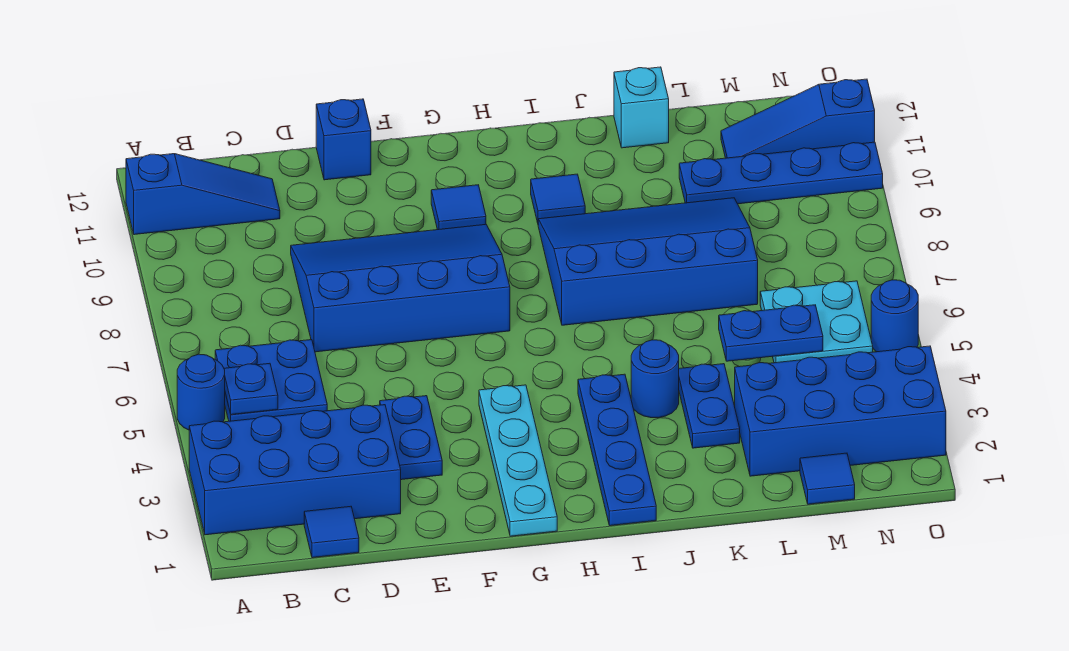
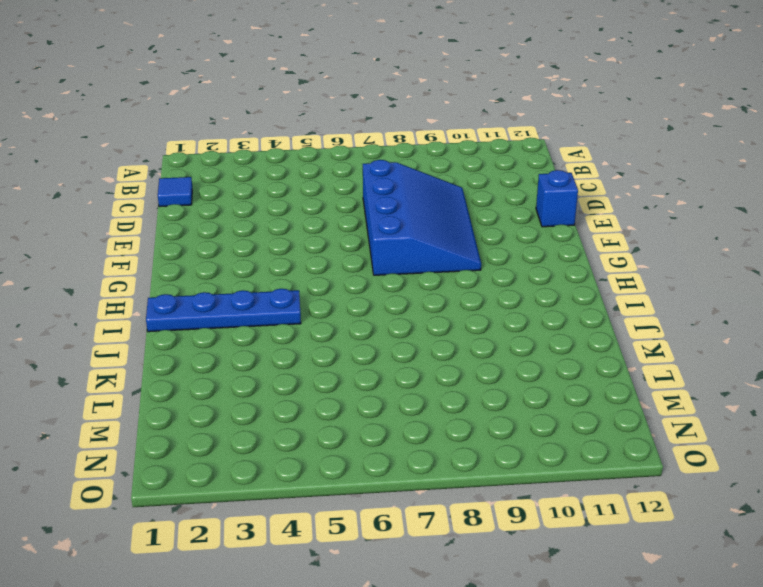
none -> blue brick A2:D3 level 1
none -> blue round brick A5 level 1
none -> blue slope A11:C11 level 1 top A

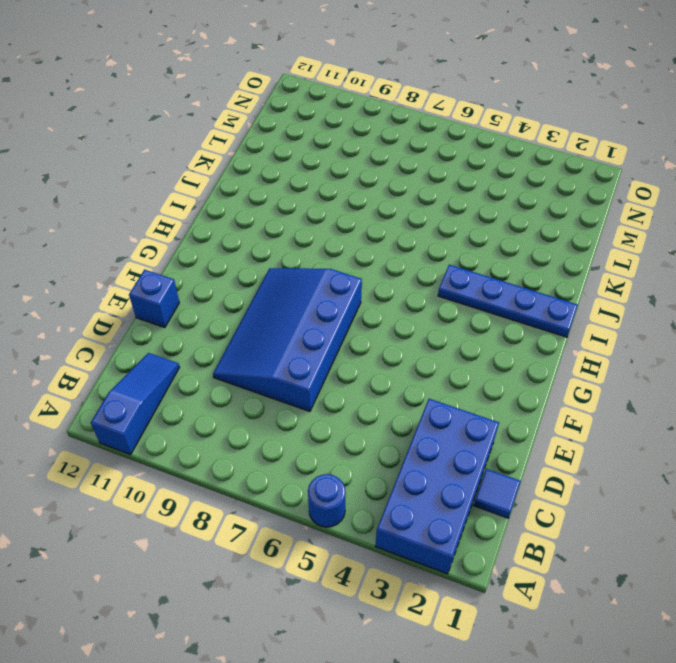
none -> blue plate B5:C6 level 1
none -> blue plate E3:E4 level 1
none -> cyan plate G1:G4 level 1

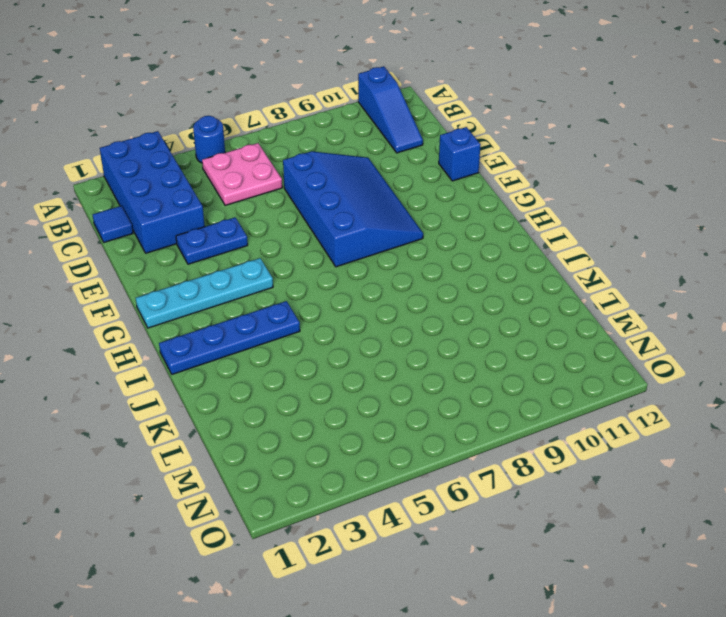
pink plate B5:C6 level 1 -> blue plate B5:C6 level 1
none -> blue tile G10 level 1
none -> blue slope I7:L9 level 1 top 7
none -> blue tile I10 level 1

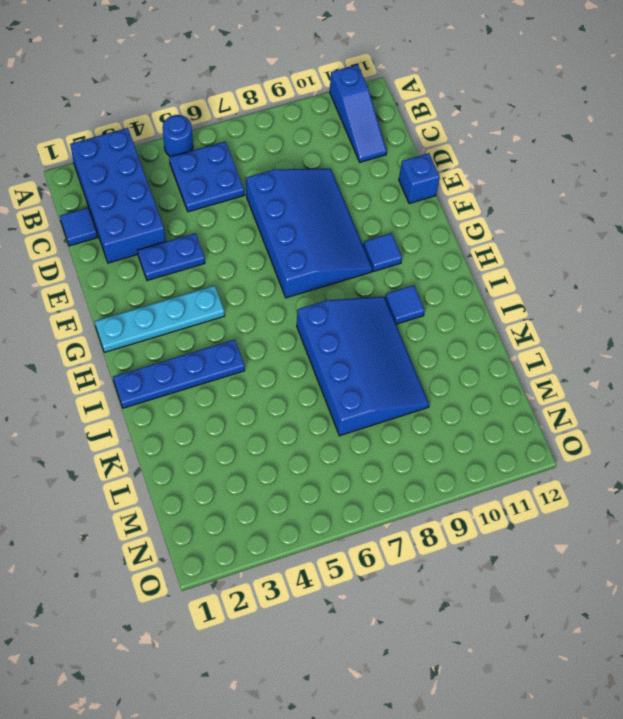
none -> blue round brick J4 level 1
none -> blue plate K3:K4 level 1
none -> cyan brick K12 level 1

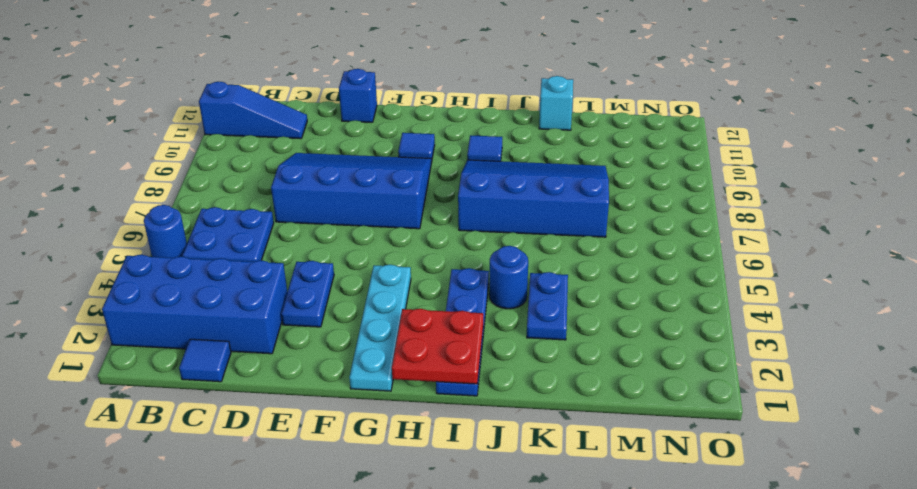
red plate H1:I2 level 2 -> none
none -> blue brick L2:O3 level 1
none -> blue plate L10:O10 level 1
none -> blue tile M1 level 1

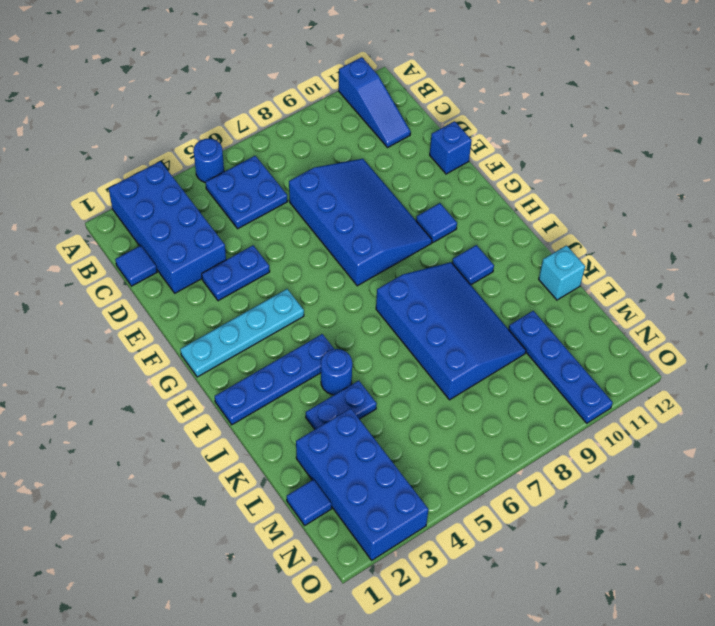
none -> cyan plate M5:N6 level 1
none -> blue slope M11:O11 level 1 top O
none -> blue round brick O5 level 1

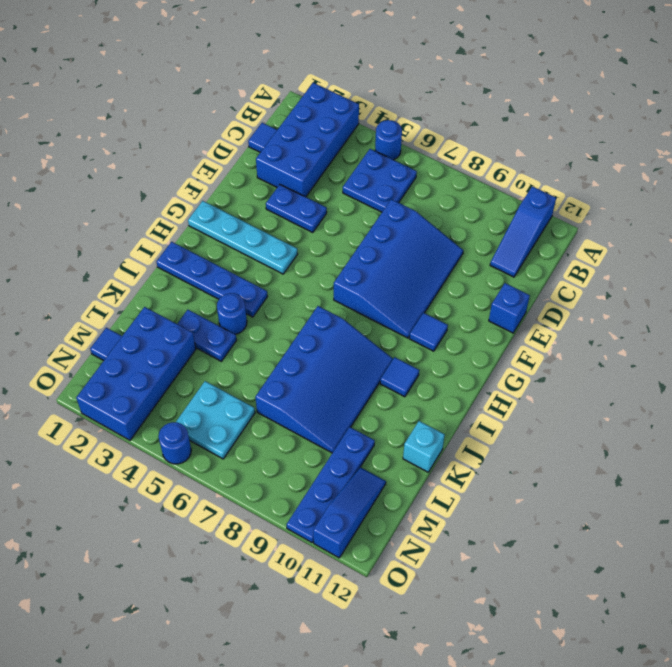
none -> blue plate B5 level 2
none -> blue plate L5:M5 level 2

